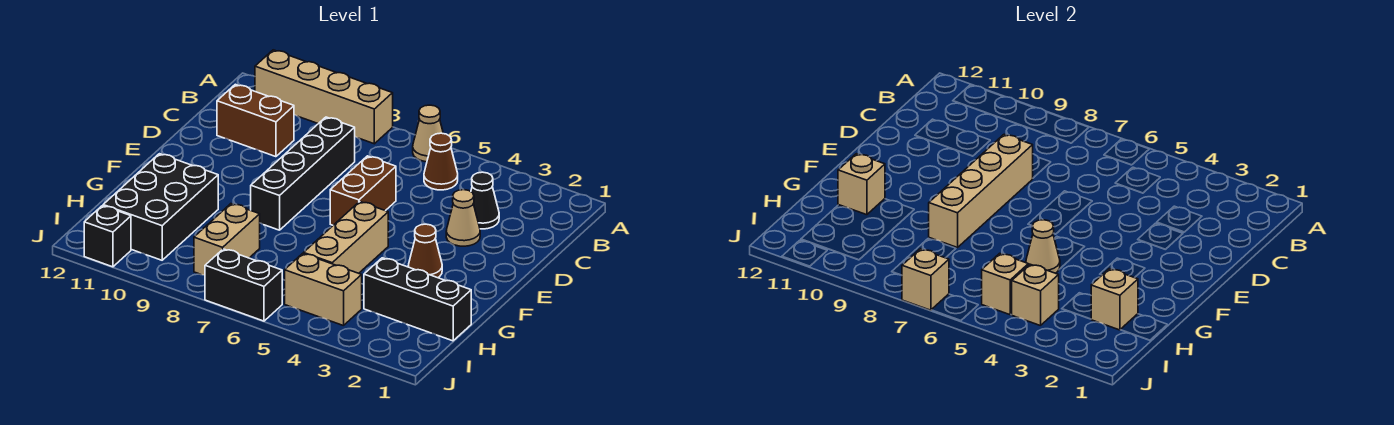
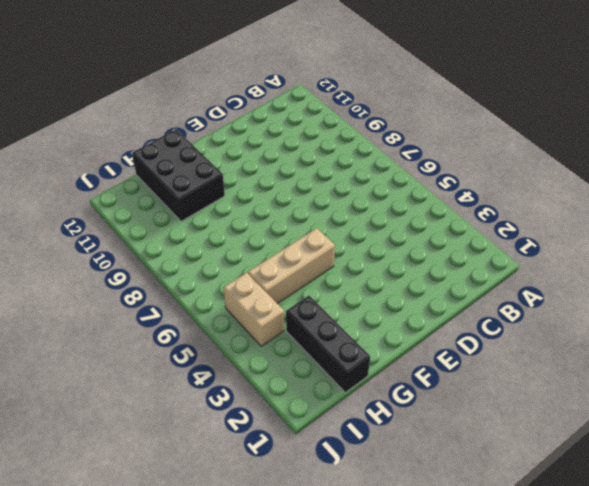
black brick G10:H12 level 1 -> black brick G10:I11 level 1
none -> tan cone A6 level 1
none -> tan brick A8:A11 level 1
none -> brown cone B5 level 1

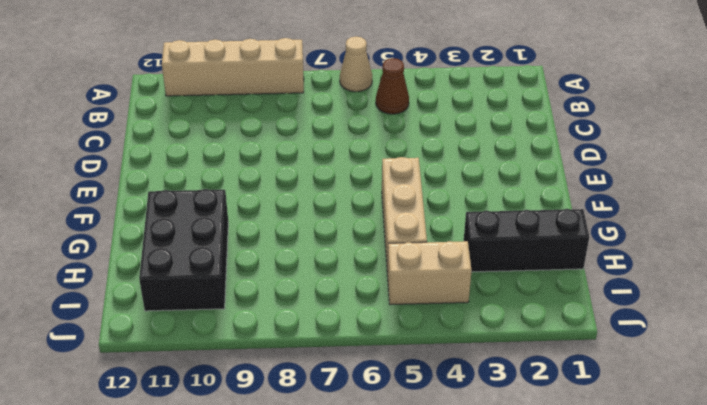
none -> black cone C3 level 1
none -> black brick C8:F8 level 1
none -> brown brick C10:C11 level 1

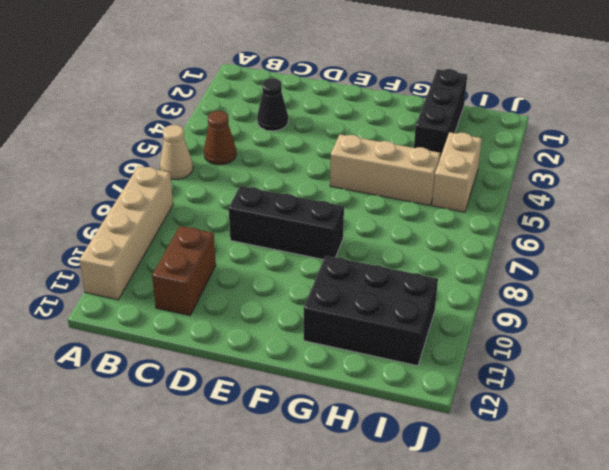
black brick D8:F8 level 1 -> black brick C8:F8 level 1
none -> tan cone D3 level 1
none -> brown brick D6:E6 level 1
none -> brown cone F3 level 1

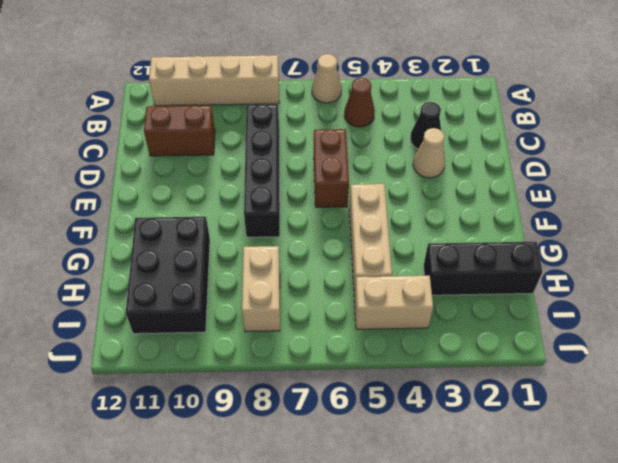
none -> brown cone F3 level 1
none -> black brick J6:J7 level 1
none -> black brick J11 level 1

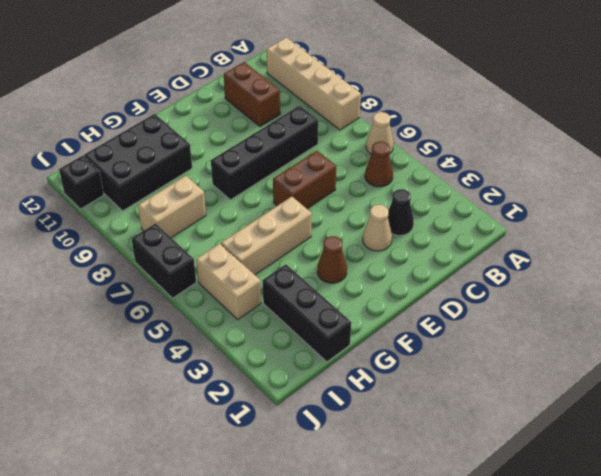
none -> tan brick D8:G8 level 2
none -> tan cone G5 level 2
none -> tan brick G11 level 2

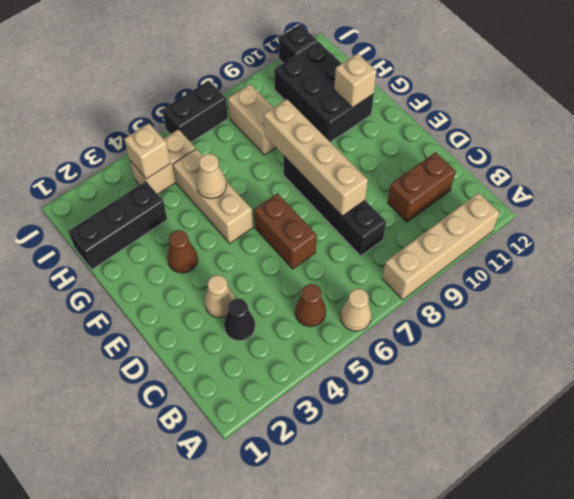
none -> tan brick H2 level 2
none -> tan brick I5 level 2
none -> tan brick J7 level 2

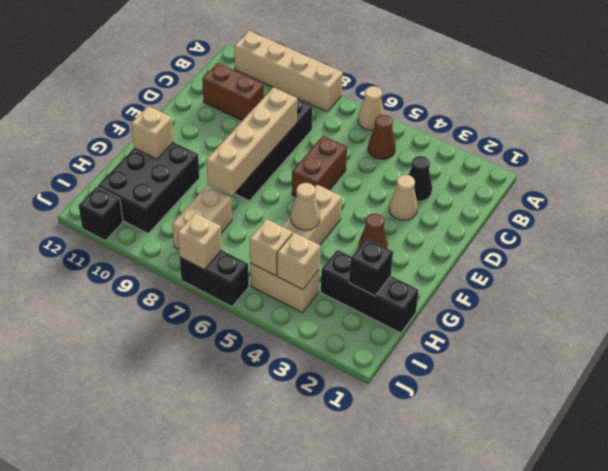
black brick H2 level 2 -> tan brick H2 level 2

